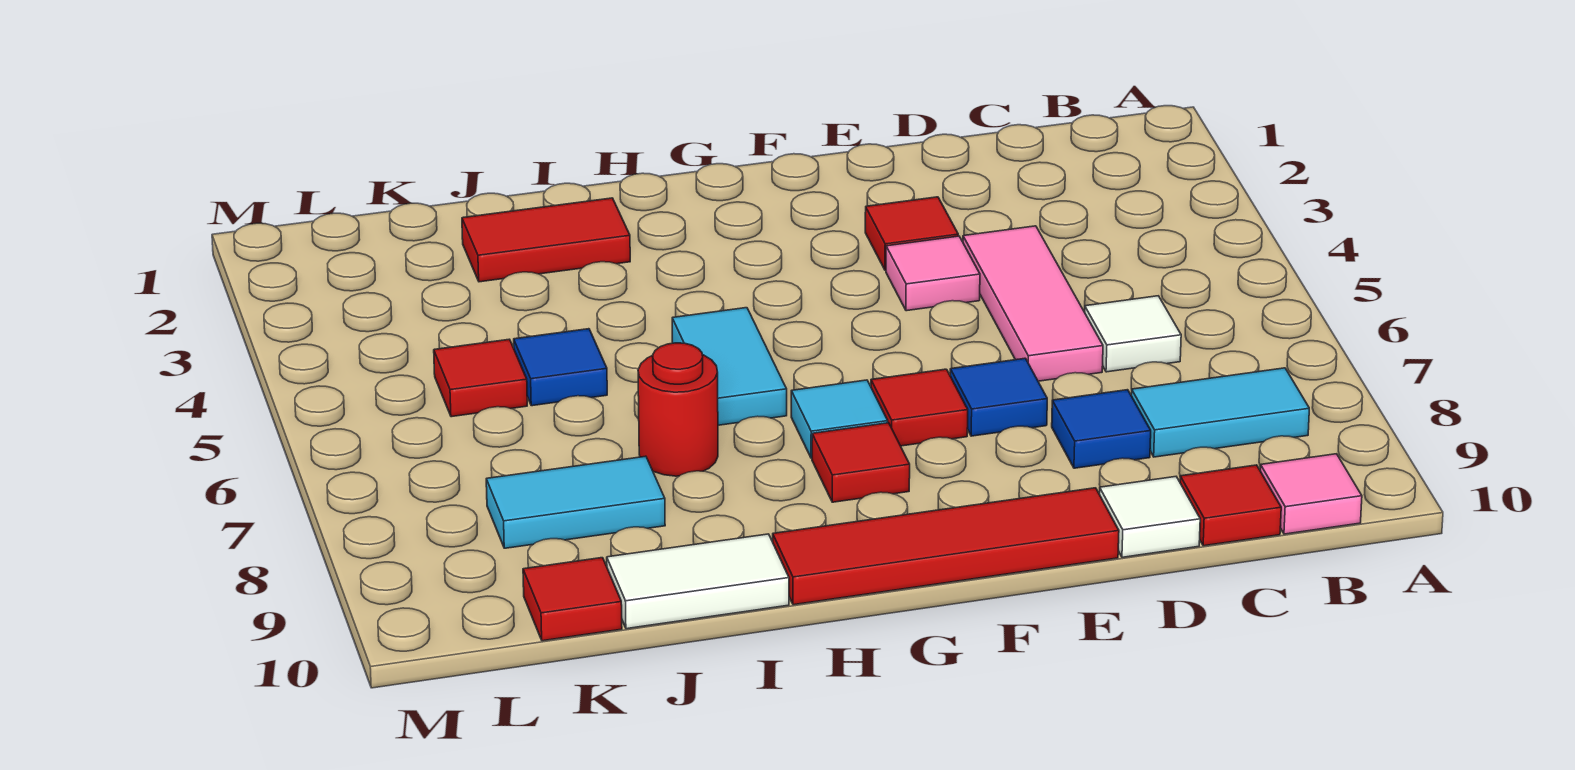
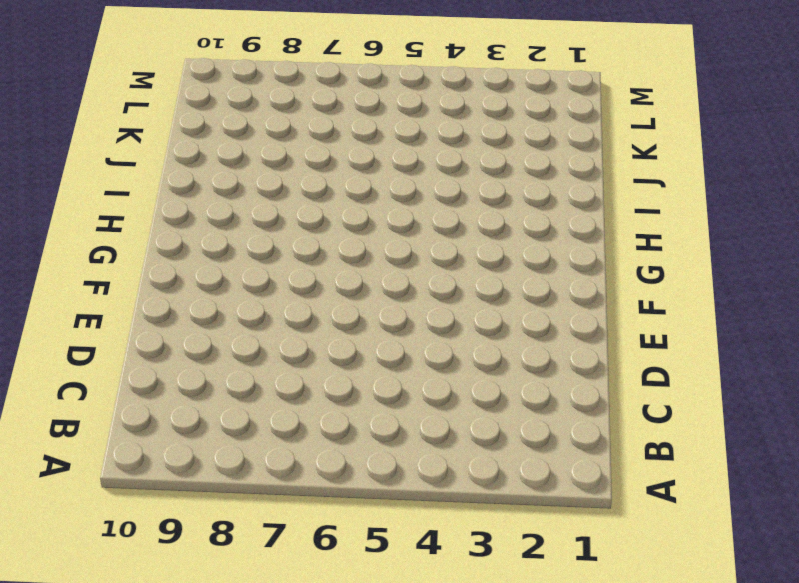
none -> cyan tile B8:C8 level 1
none -> pink tile B10 level 1
none -> white tile C6 level 1

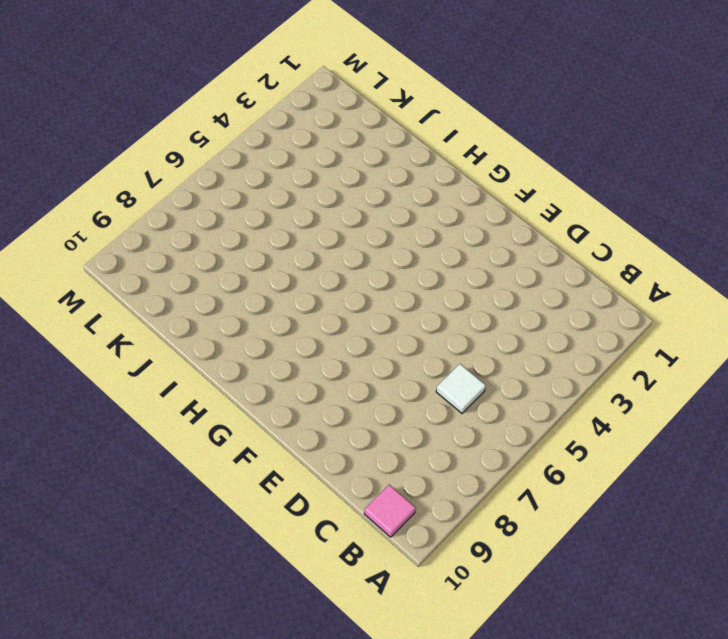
none -> cyan tile B8:C8 level 1
none -> red tile C10 level 1
none -> pink tile D4:D6 level 1

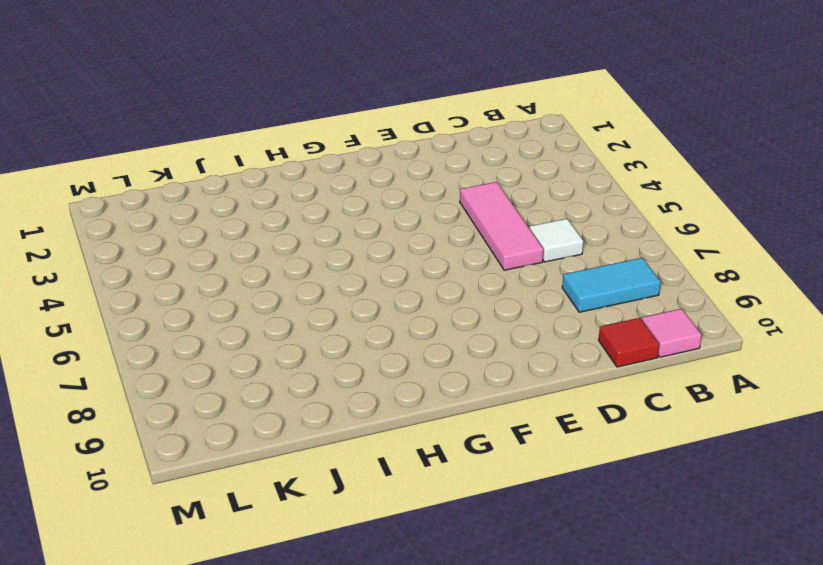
none -> blue tile D8 level 1
none -> white tile D10 level 1
none -> red tile E3 level 1

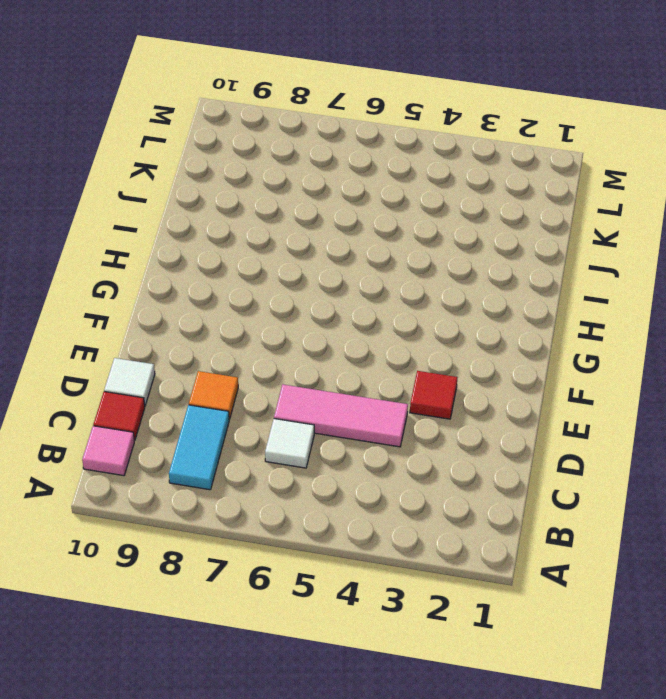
orange tile D8 level 1 -> blue tile D8 level 1
none -> pink tile E4 level 1
none -> blue tile E7 level 1
none -> red tile E10:H10 level 1

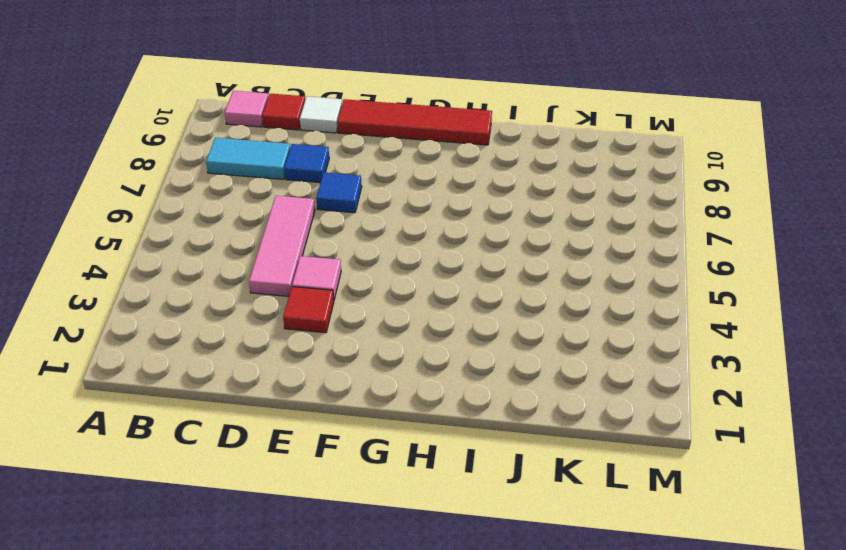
none -> white tile C6 level 1
none -> red tile F7 level 1
none -> cyan tile G7 level 1

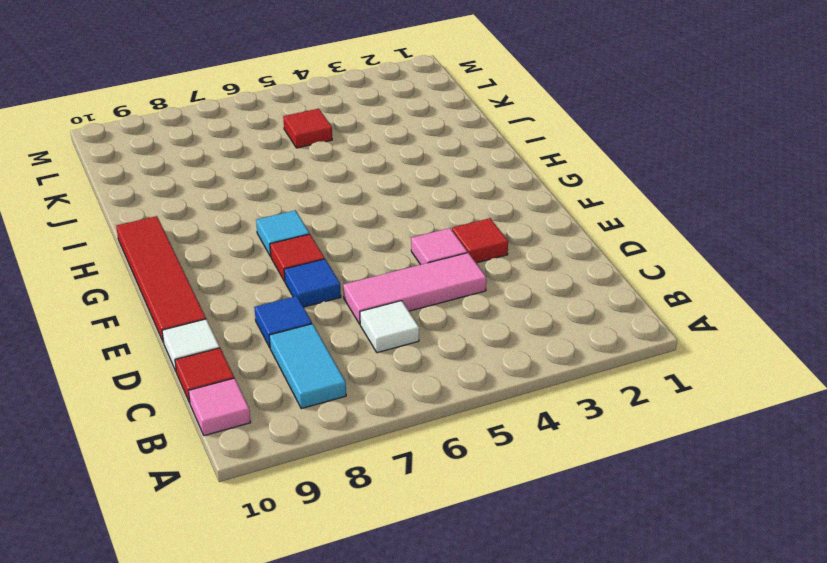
none -> red tile G8 level 1
none -> cyan tile H5:H6 level 1
none -> red tile I2:J2 level 1

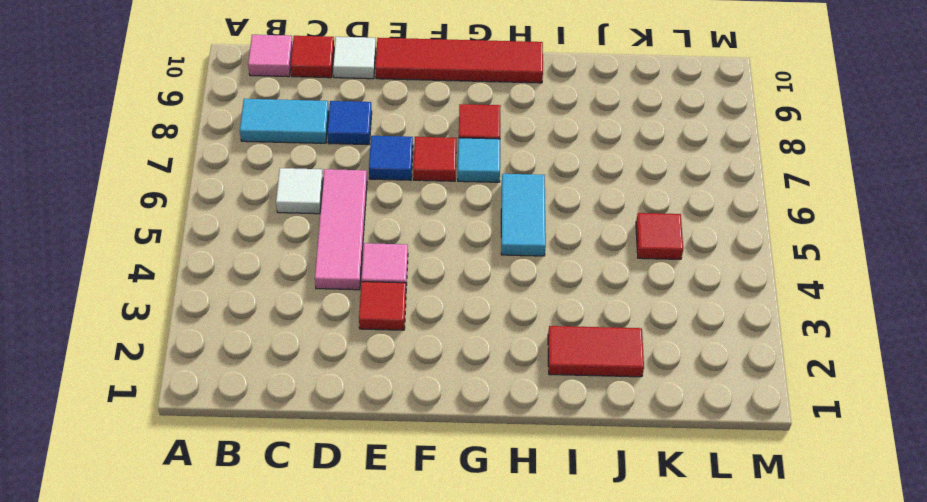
none -> red round brick I7 level 1
none -> white tile I10:J10 level 1
none -> blue tile J5 level 1

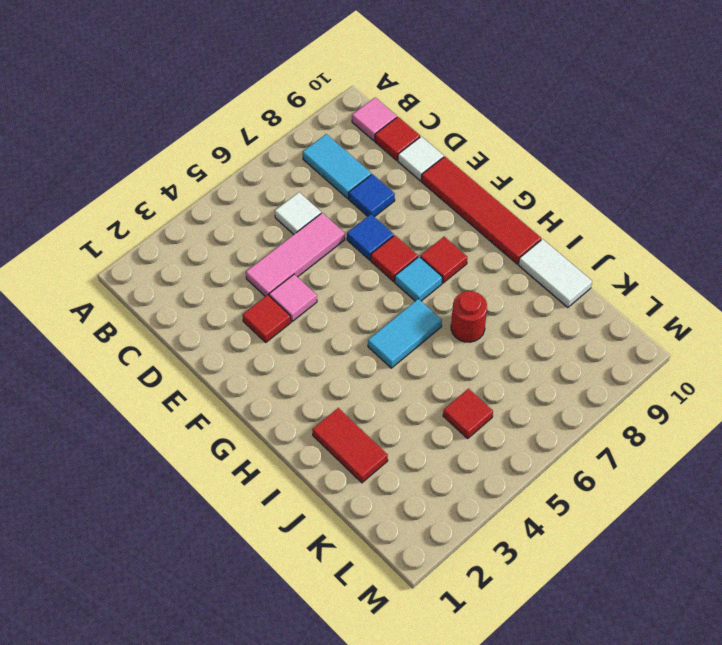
none -> blue tile J5 level 1
none -> cyan tile J8:K8 level 1
none -> red tile K10 level 1

